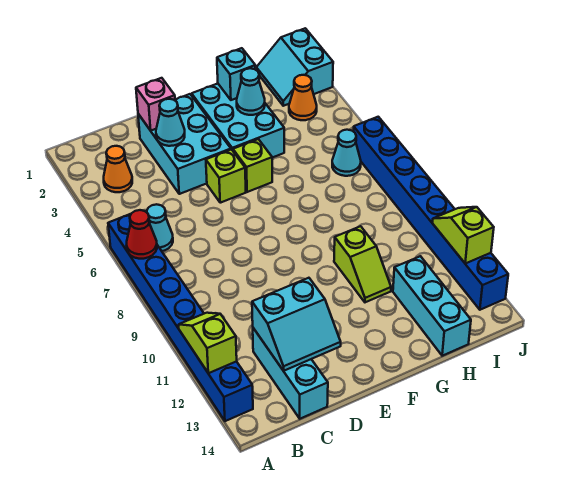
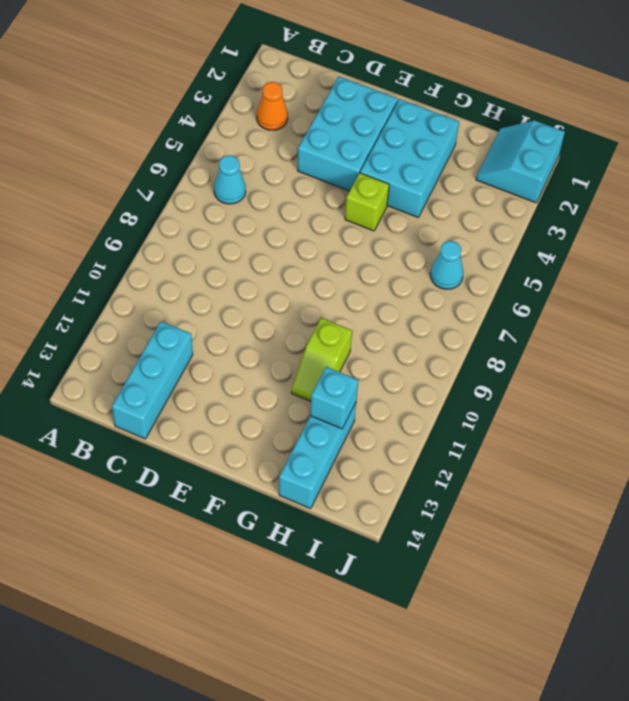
cyan brick H12 level 2 -> cyan brick G2 level 2
none -> blue brick A6:A13 level 1
none -> lime brick E5 level 1
none -> orange cone I3 level 1

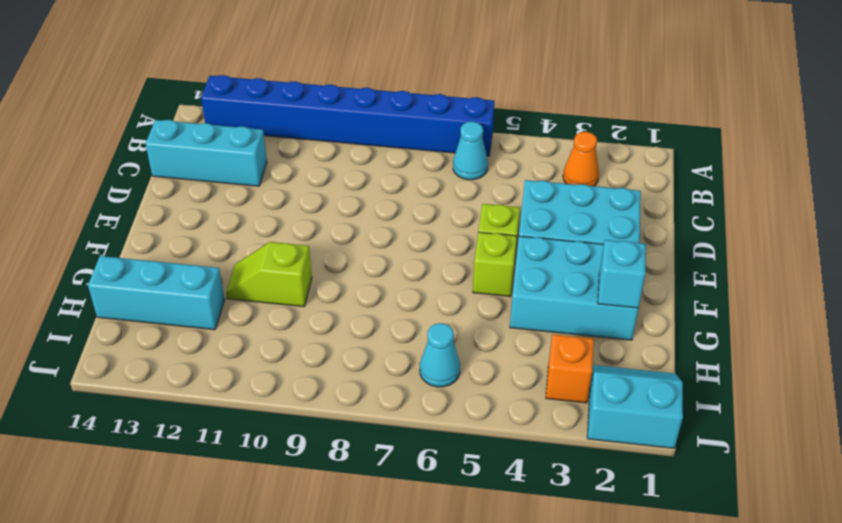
orange brick I3 level 1 -> orange cone I3 level 1
none -> blue brick J6:J13 level 1
none -> red cone A7 level 2
none -> lime slope A11:A12 level 2 top 12

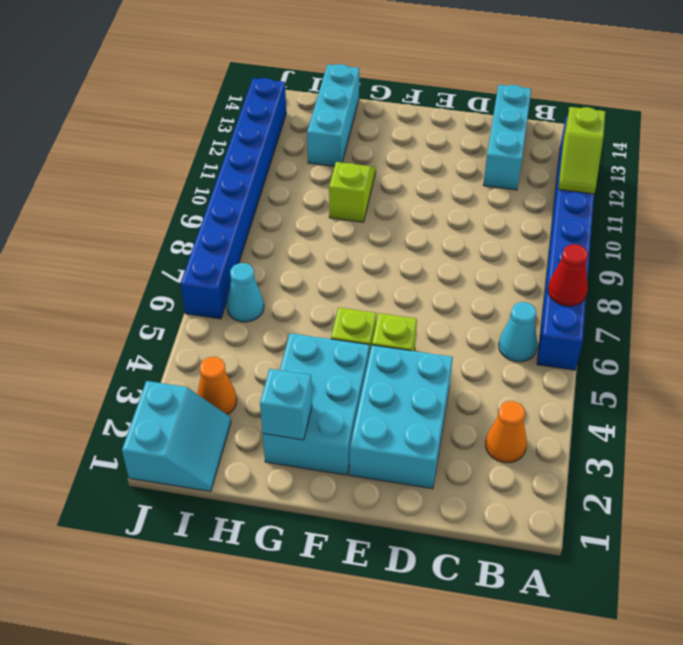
none -> cyan slope C12:D13 level 2 top 12
none -> pink brick D2 level 2
none -> cyan cone D3 level 2

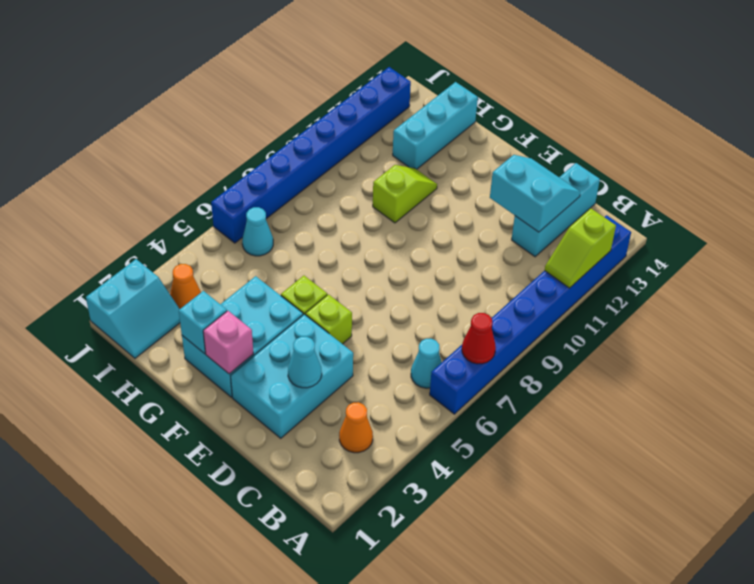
pink brick F2 level 2 -> pink brick D2 level 2
none -> cyan cone G3 level 2
none -> lime slope J11:J12 level 2 top 12

